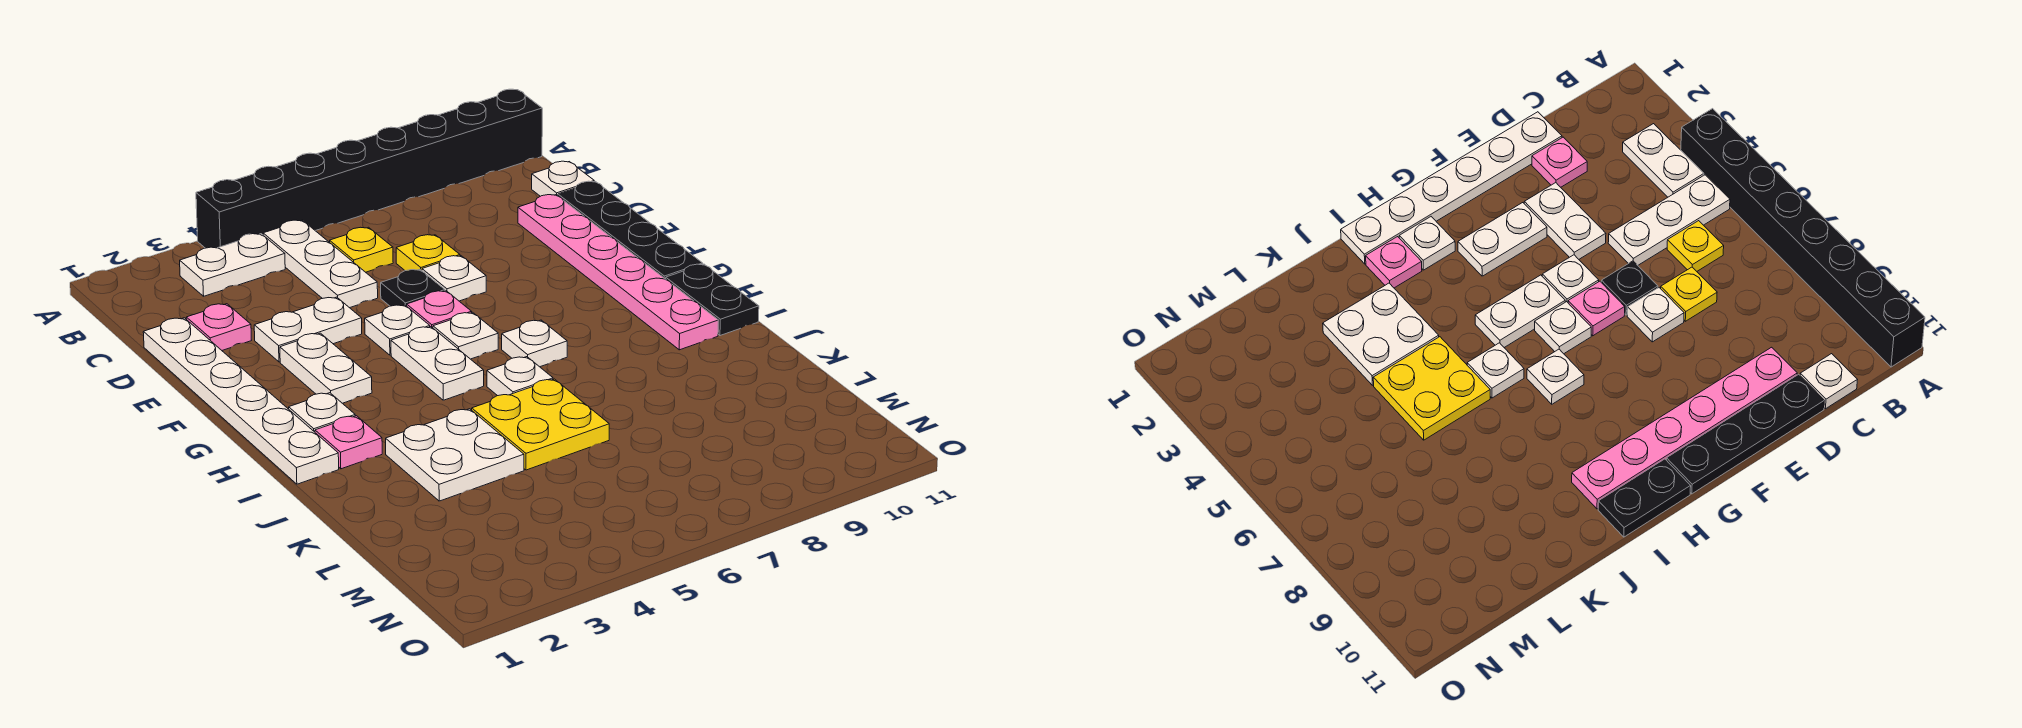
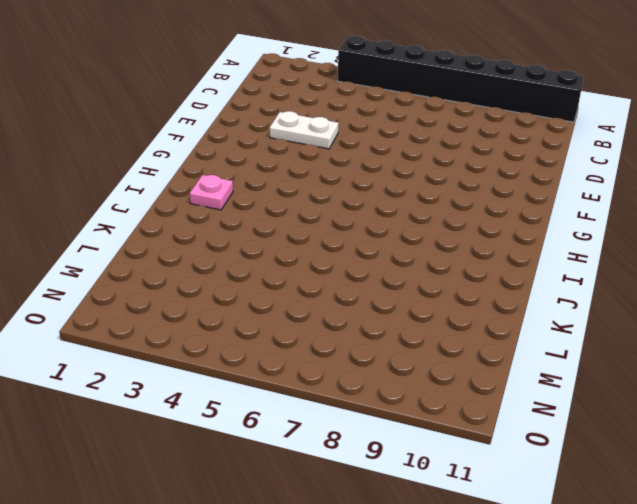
none -> white plate B3:B4 level 1
none -> white plate B5:D5 level 1
none -> yellow plate C6 level 1

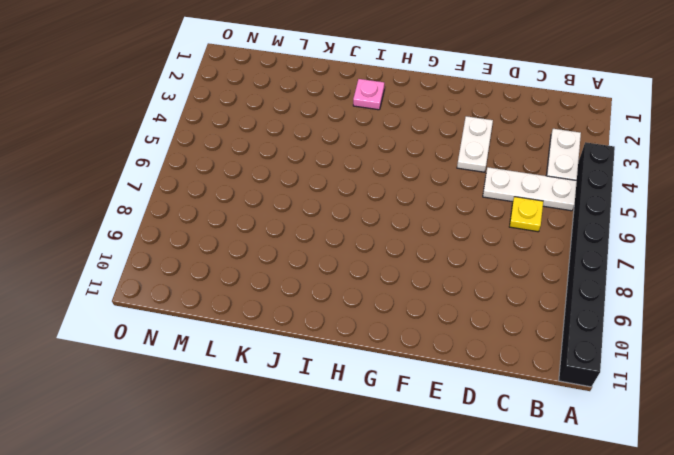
none -> white plate C11 level 1
none -> white plate D1:I1 level 1
none -> pink plate D2 level 1

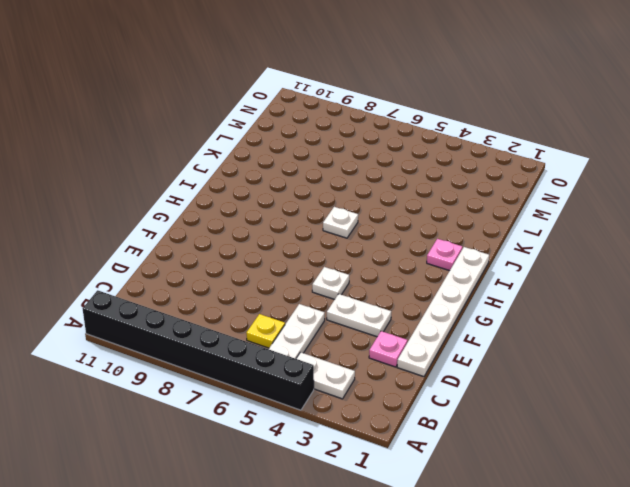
none -> white plate C11 level 1
none -> yellow plate D7 level 1
none -> pink plate D10:I10 level 1

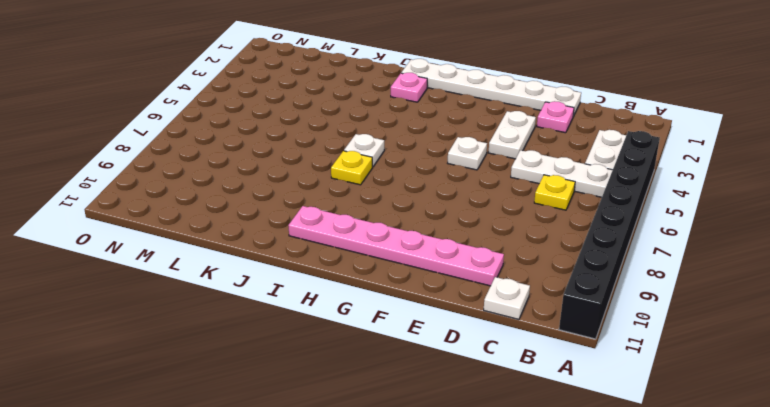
yellow plate I7 level 1 -> yellow plate D7 level 1
none -> black plate D11:G11 level 1
none -> black plate E6 level 1
none -> white plate E7 level 1

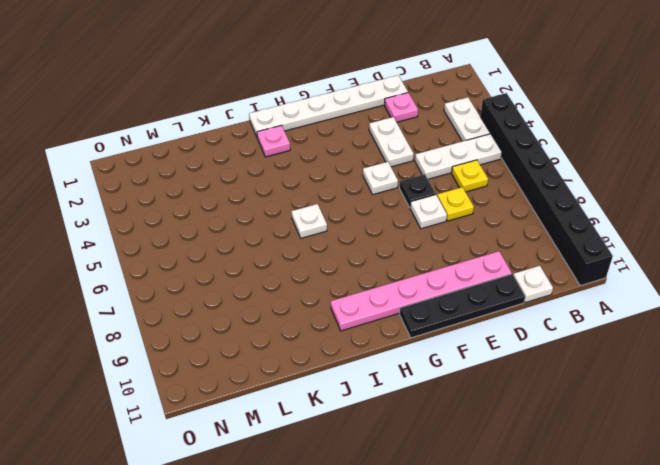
none -> white plate F3:G3 level 1
none -> pink plate F6 level 1
none -> white plate G5:H5 level 1

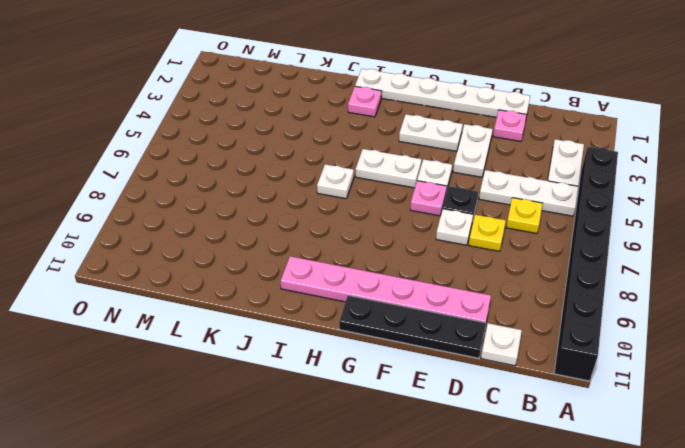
none -> white plate G6 level 1
none -> white plate H2 level 1
none -> white plate H7 level 1

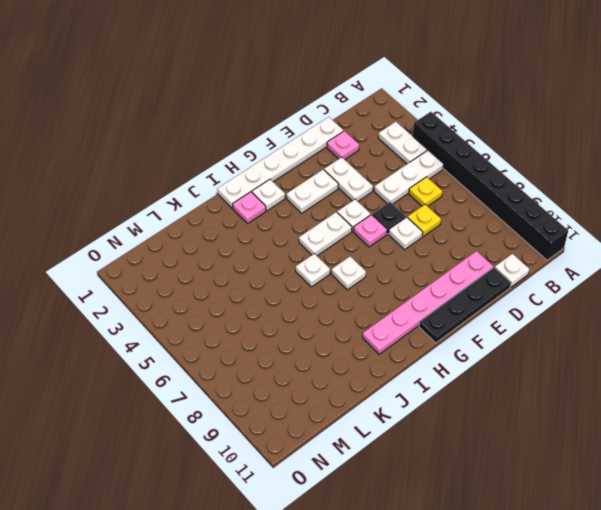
none -> white plate G6 level 1
none -> black plate H11:I11 level 1
none -> white plate J3:K4 level 1

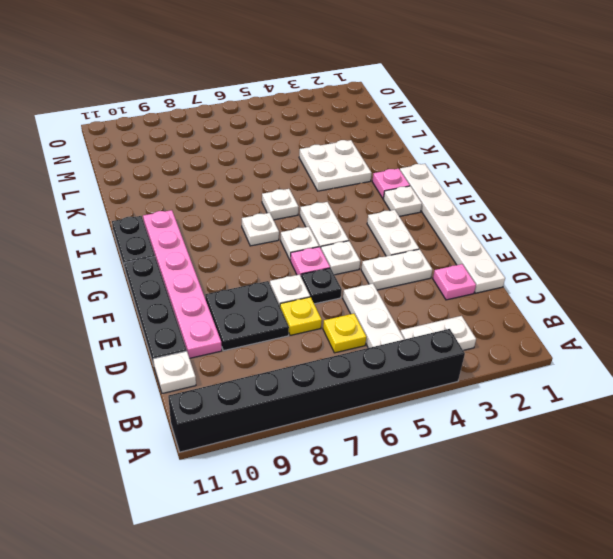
black plate D8:E9 level 1 -> none
none -> yellow plate J5:K6 level 1

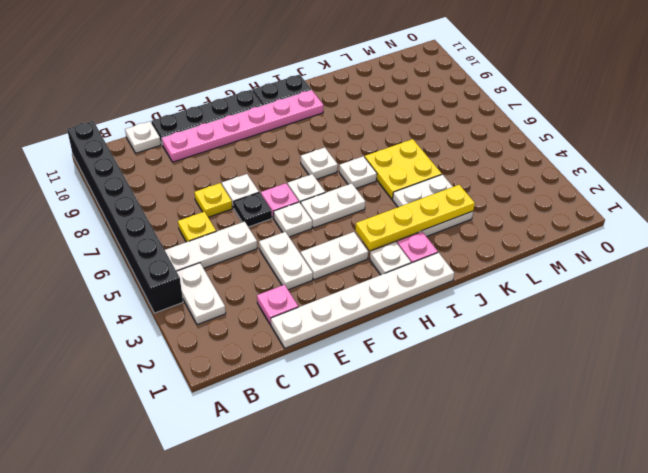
yellow plate H3:K3 level 2 -> none

